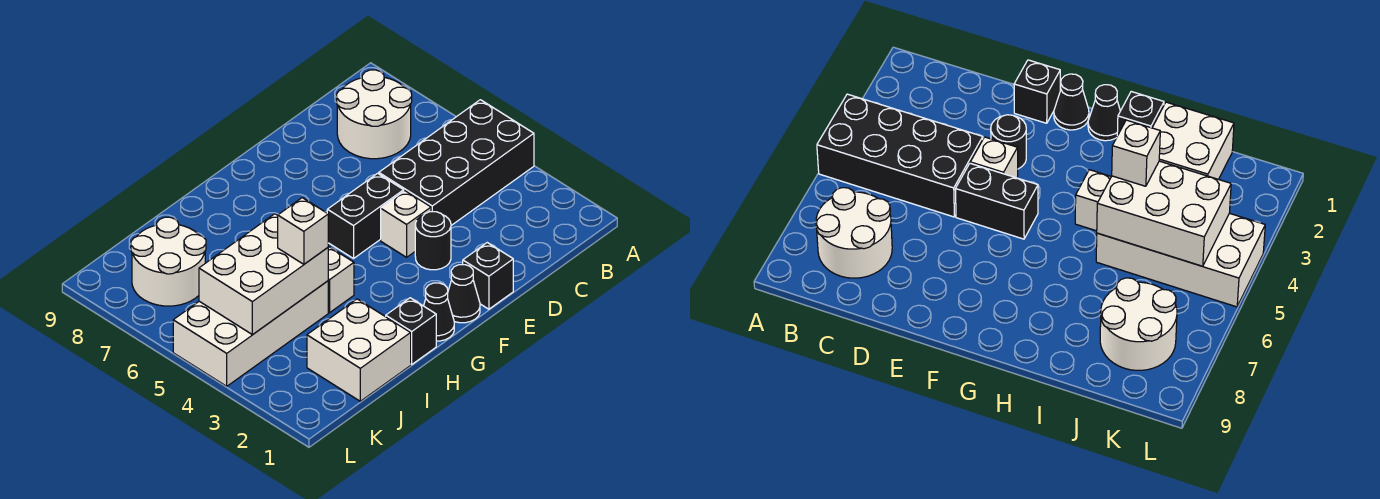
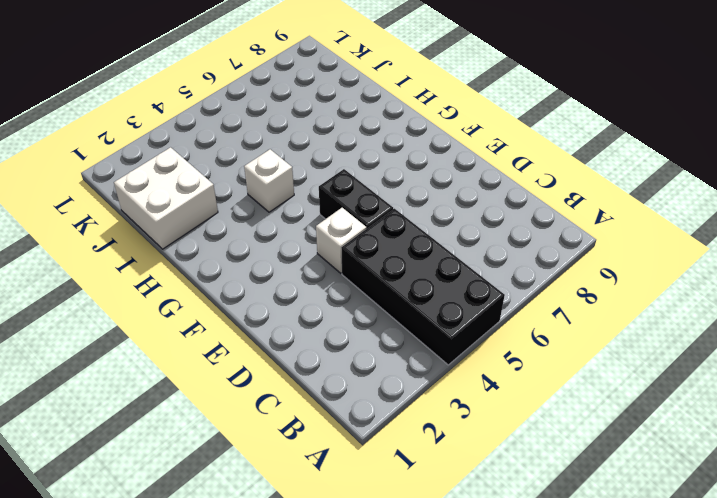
none -> white round brick B7:C8 level 1
none -> black brick E1 level 1
none -> black round brick E3 level 1

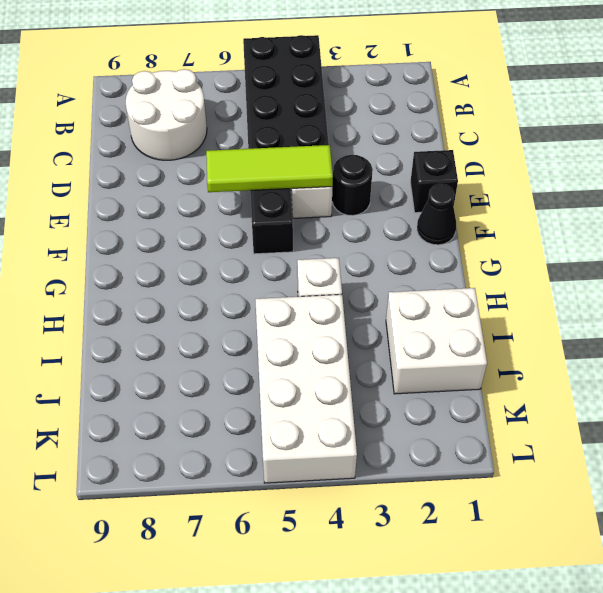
lime tile E4:E6 level 2 -> none
none -> black cone G1 level 1
none -> black brick H1 level 1
none -> white round brick J7:K8 level 1

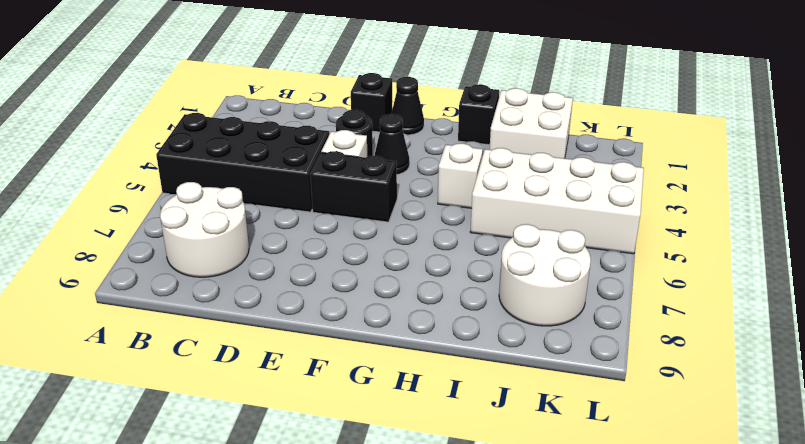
black cone F3 level 1 -> black cone G1 level 1
none -> white brick I4:K5 level 2
none -> white brick I4 level 3

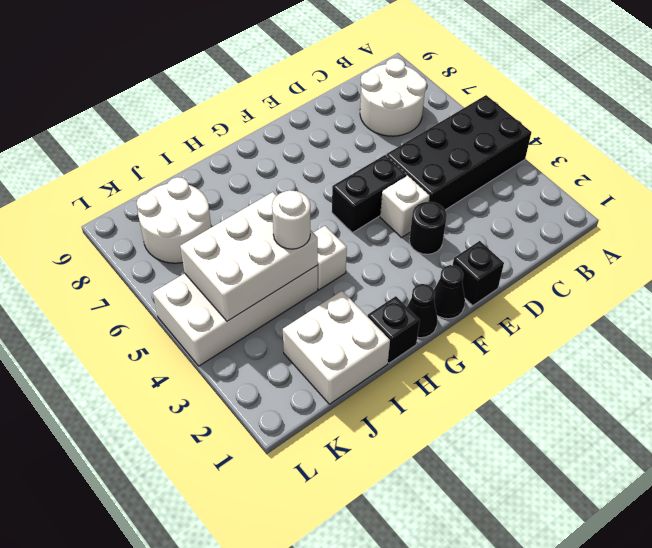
white round brick I4 level 3 -> white brick I4 level 3

